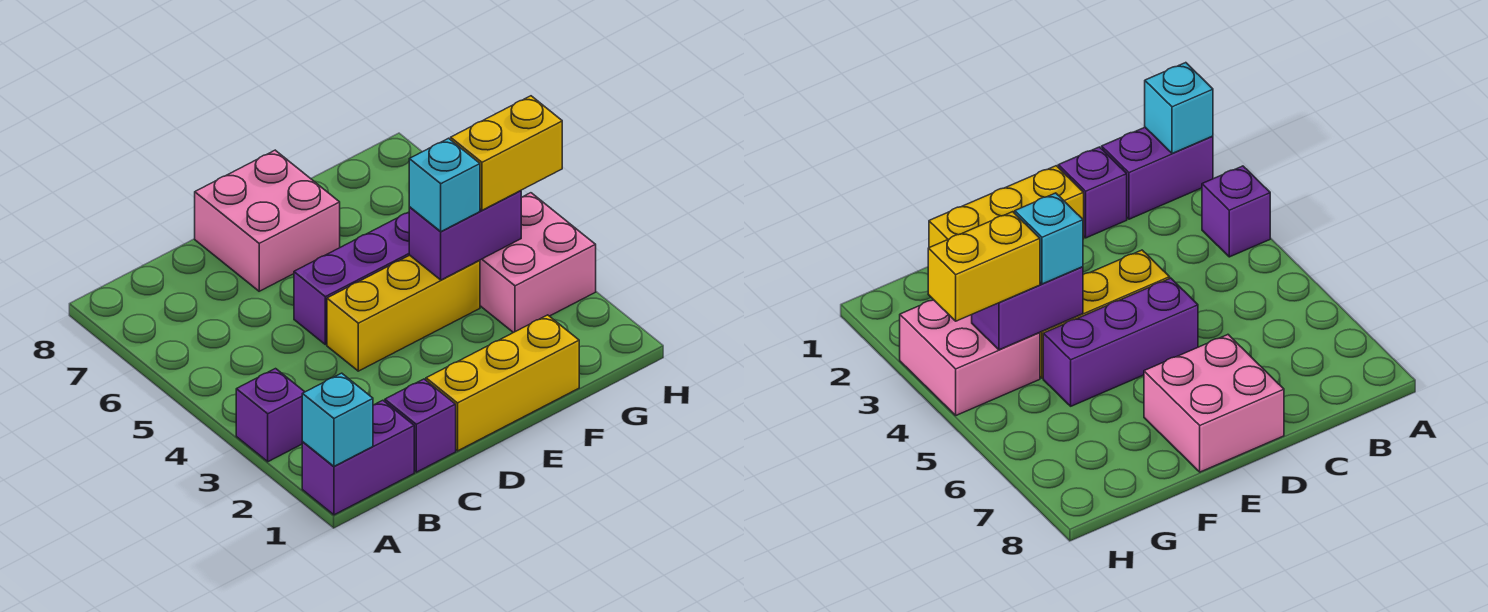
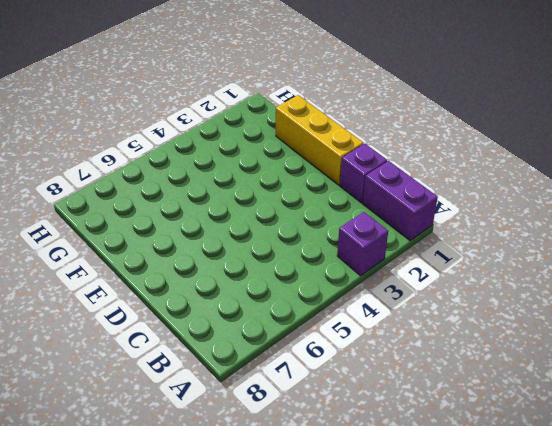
none -> yellow brick D4:F4 level 1
none -> purple brick D5:F5 level 1
none -> pink brick D7:E8 level 1

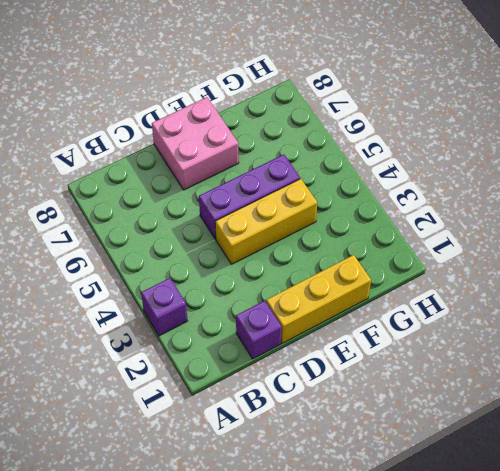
none -> purple brick A1:B1 level 1
none -> pink brick G3:H4 level 1
none -> cyan brick A1 level 2

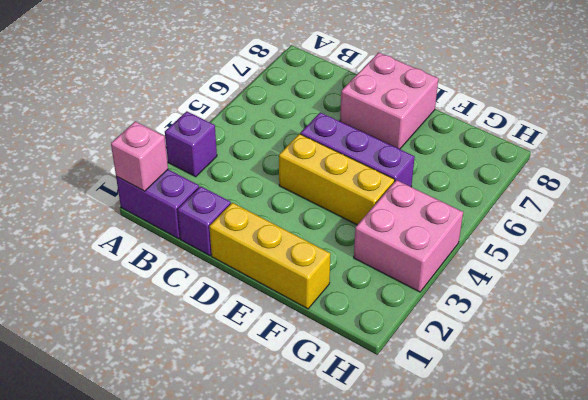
pink brick A1 level 2 -> cyan brick A1 level 2
none -> purple brick F4:G4 level 2
none -> cyan brick F4 level 3
none -> yellow brick G4:H4 level 3

